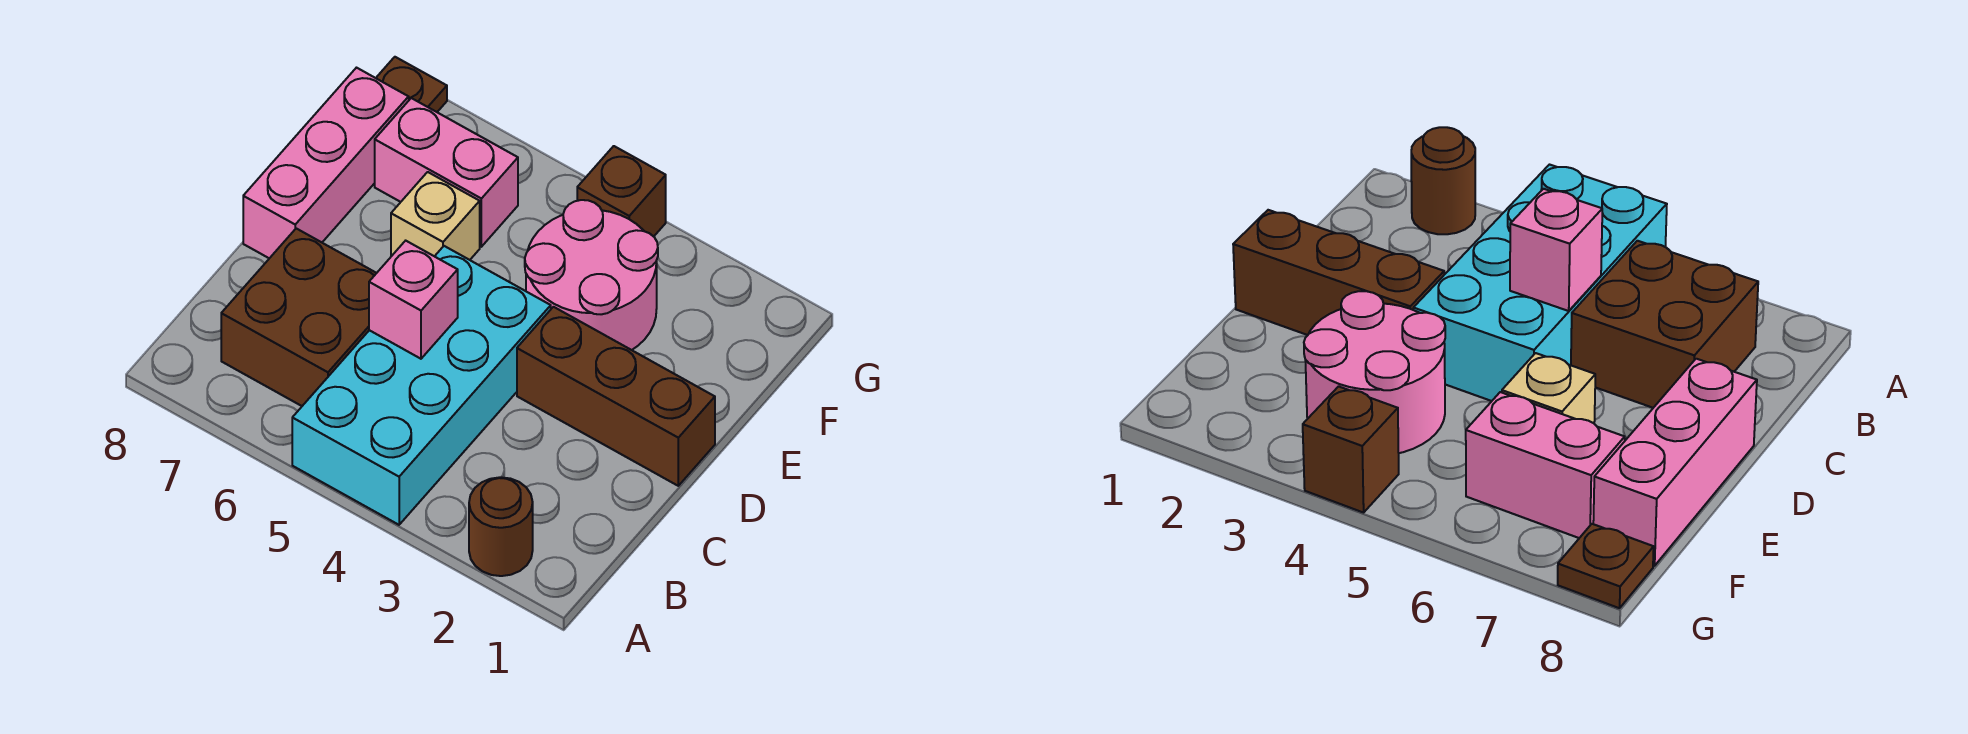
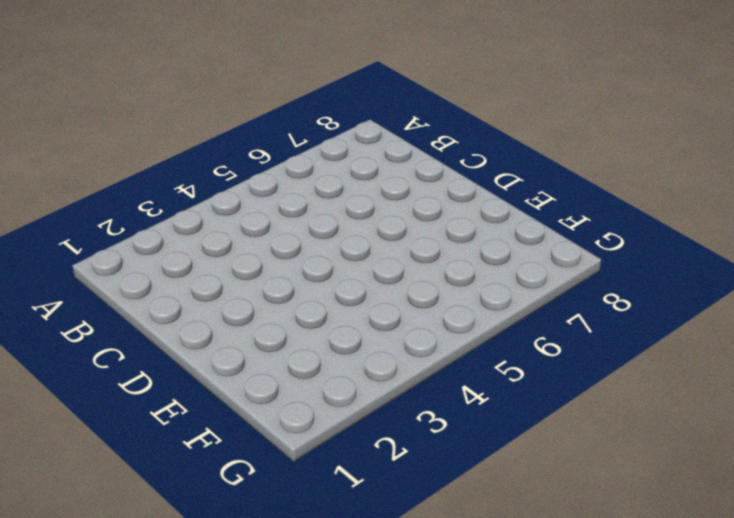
none -> brown round brick A2 level 1
none -> cyan brick A4:D5 level 1

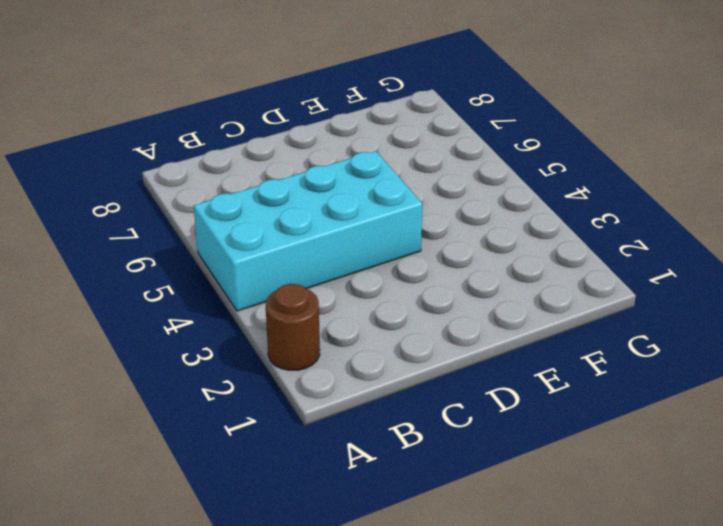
none -> brown brick B6:C7 level 1
none -> brown brick D1:D3 level 1

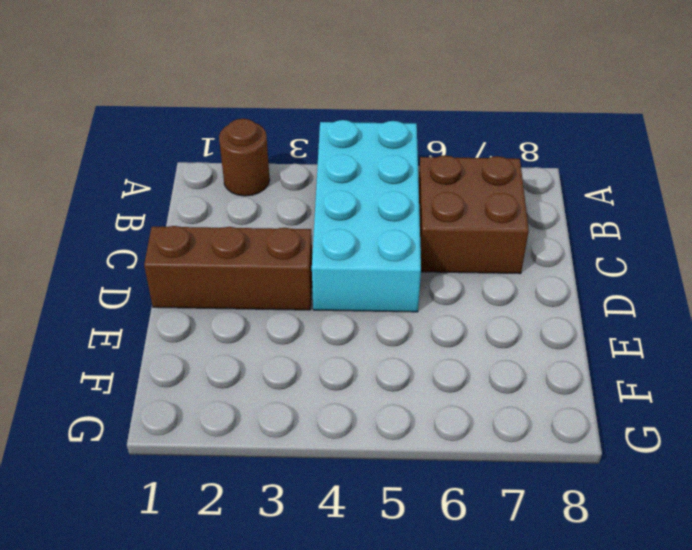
none -> pink brick D8:F8 level 1
none -> pink round brick E3:F4 level 1

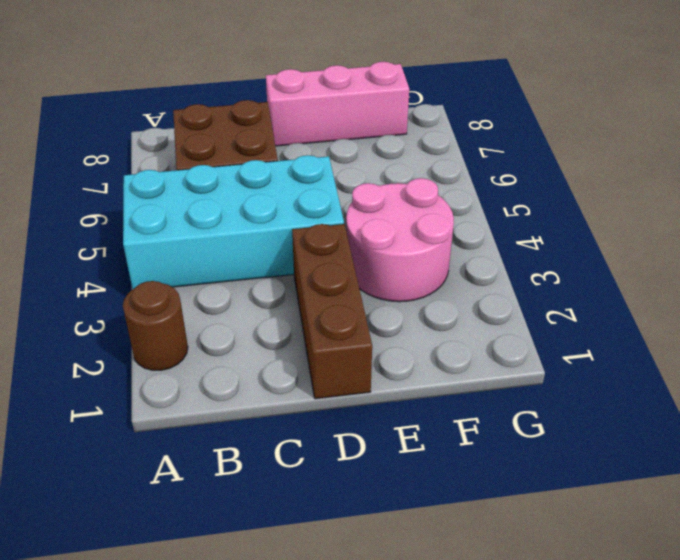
none -> tan brick E6 level 1
none -> pink brick F6:F7 level 1

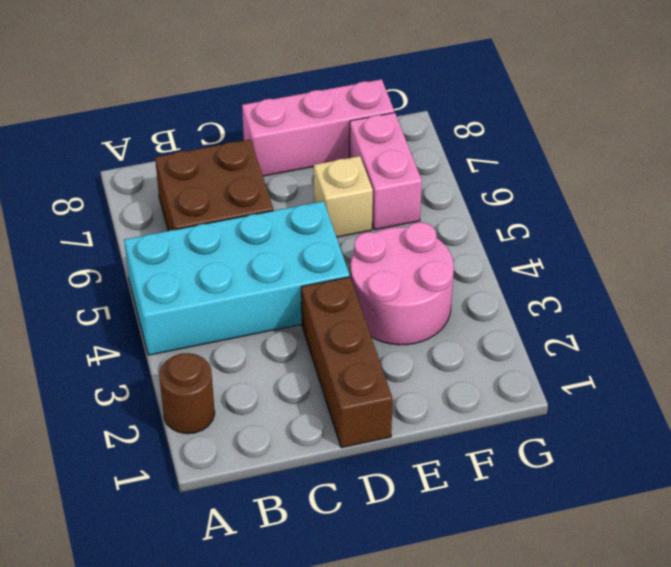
none -> brown brick G4 level 1
none -> brown plate G8 level 1

